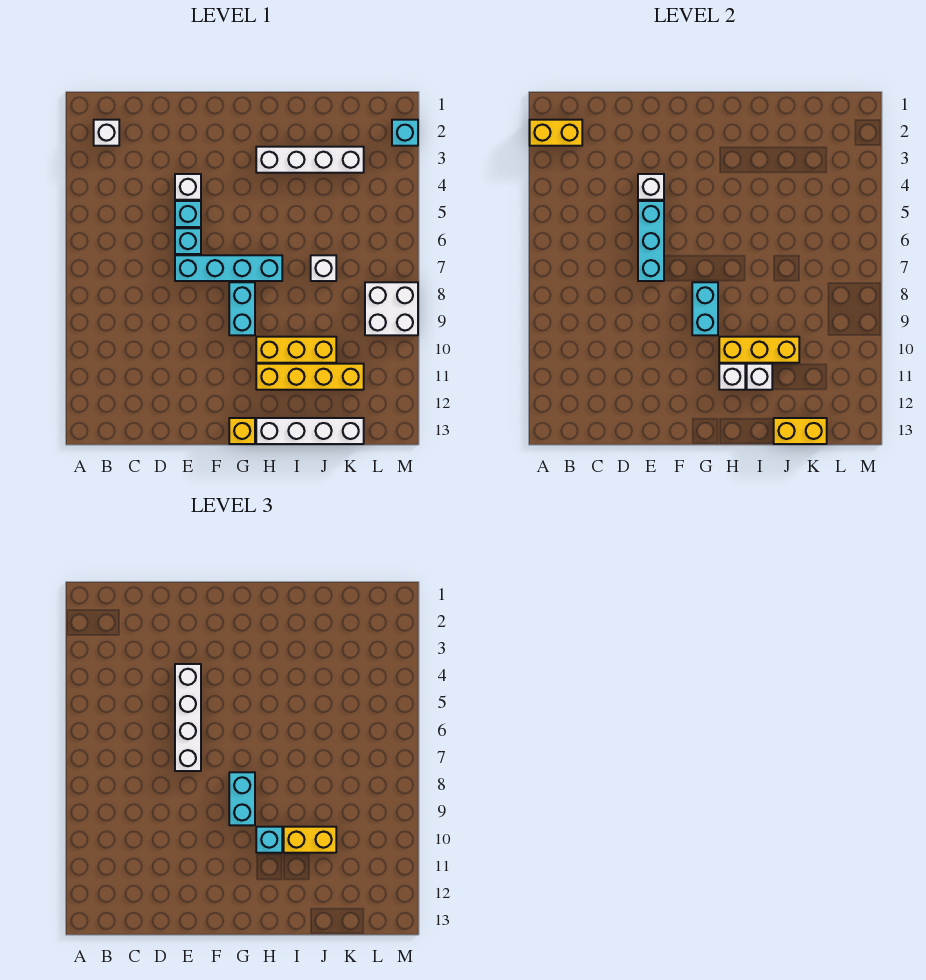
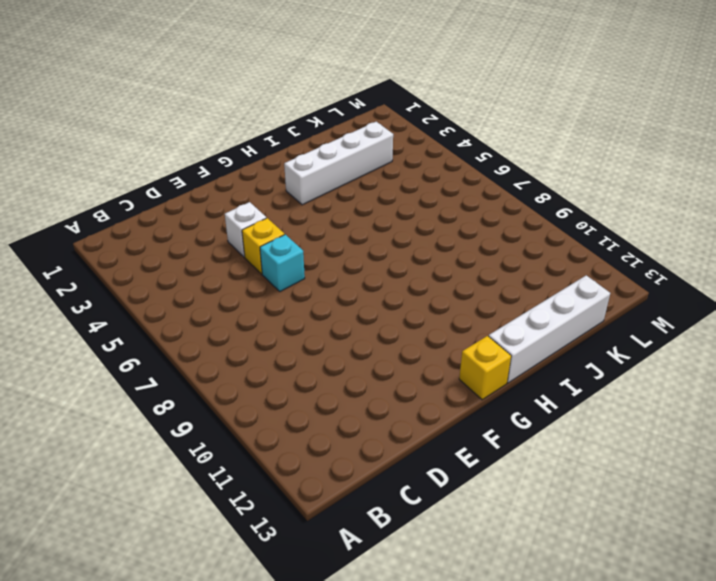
yellow brick E5 level 1 -> cyan brick E5 level 1
none -> white brick B2 level 1
none -> cyan brick E7:H7 level 1
none -> cyan brick G8:G9 level 1

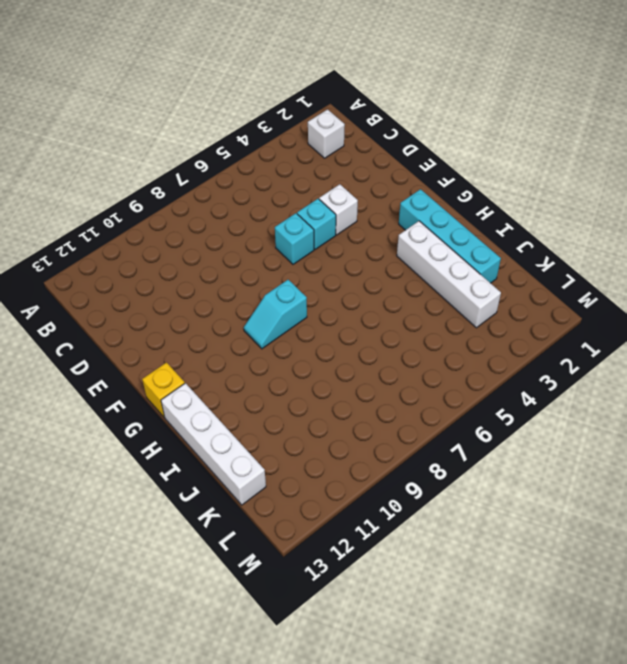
cyan brick G2:J2 level 1 -> cyan brick E7:H7 level 1
cyan slope G8:G9 level 1 top 8 -> cyan brick G8:G9 level 1
none -> yellow brick H10:J10 level 1
none -> yellow brick H11:K11 level 1
none -> white brick J7 level 1

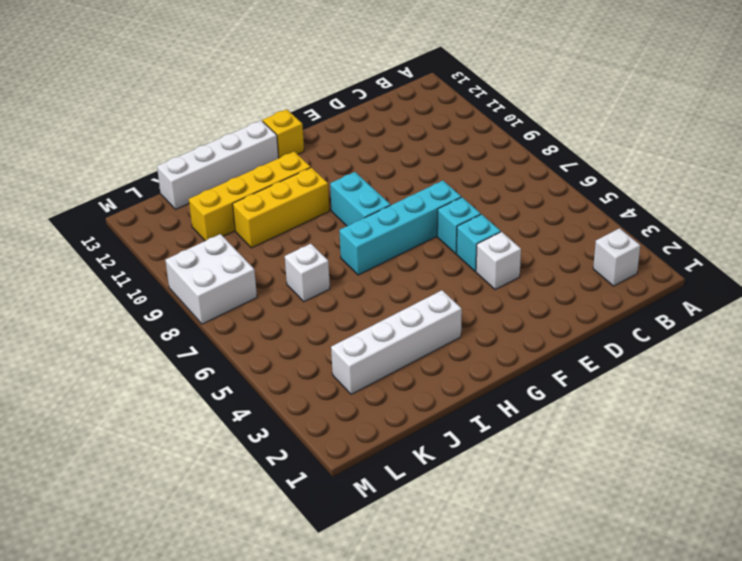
none -> cyan brick M2 level 1
none -> yellow brick A2:B2 level 2
none -> white brick E4 level 2

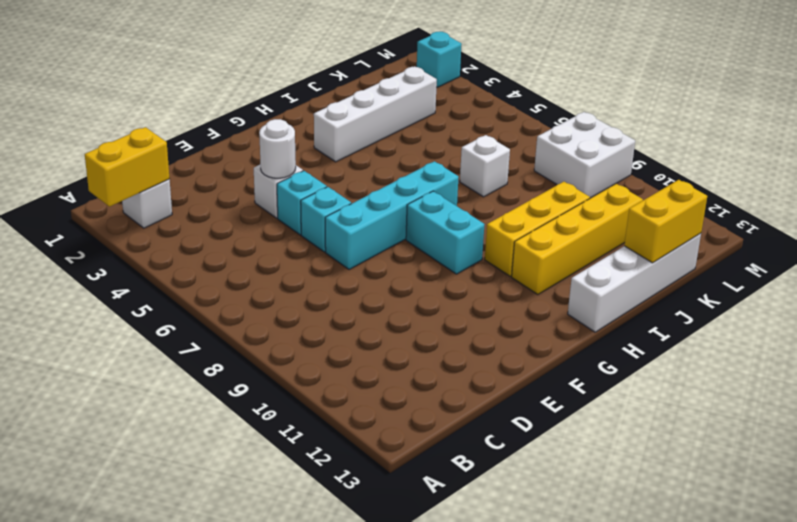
white round brick E4 level 2 -> white brick E4 level 2
none -> yellow brick G13 level 1
none -> cyan brick E5:E7 level 2
none -> cyan brick G8:G9 level 2

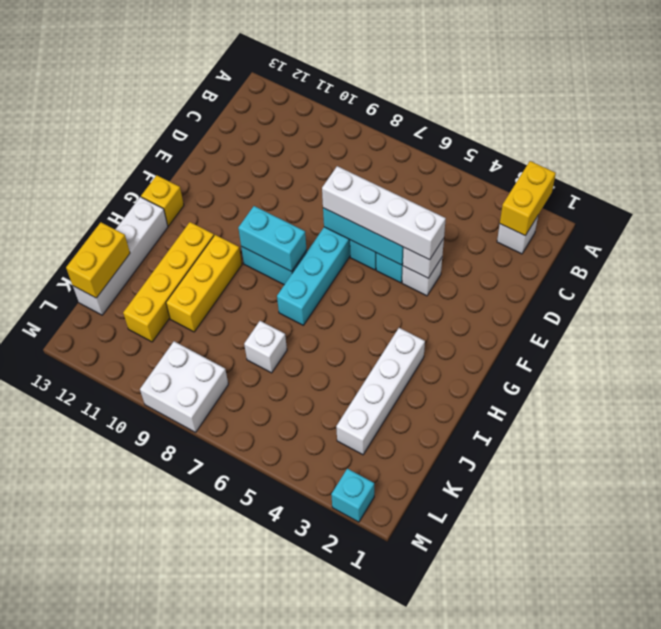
none -> yellow brick H10:J10 level 2
none -> white brick H11 level 2
none -> white brick I11 level 2

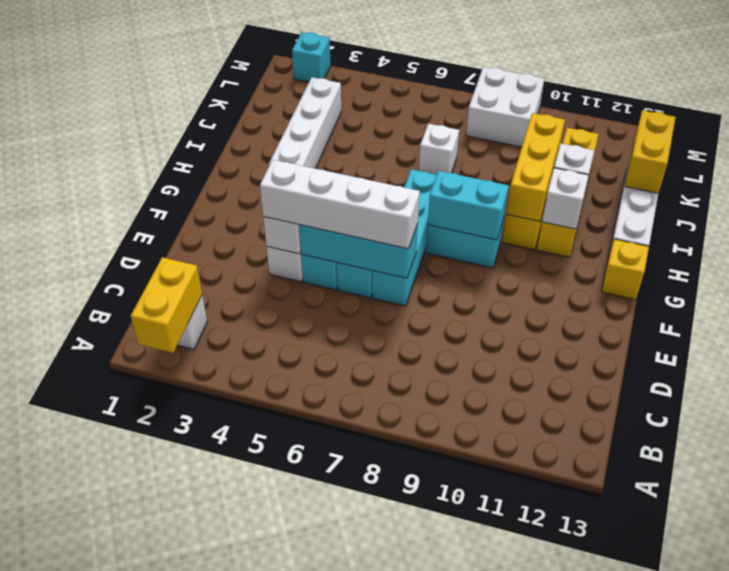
none -> cyan brick G8:G9 level 3
none -> cyan brick H10 level 3
none -> yellow brick I10:J10 level 3

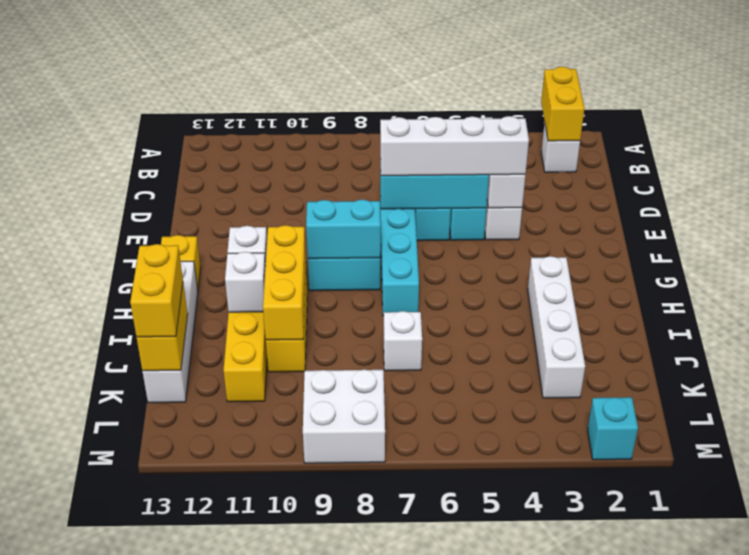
yellow brick J13:K13 level 3 -> yellow brick I10:J10 level 3
none -> cyan brick G8:G9 level 3
none -> cyan brick H10 level 3

